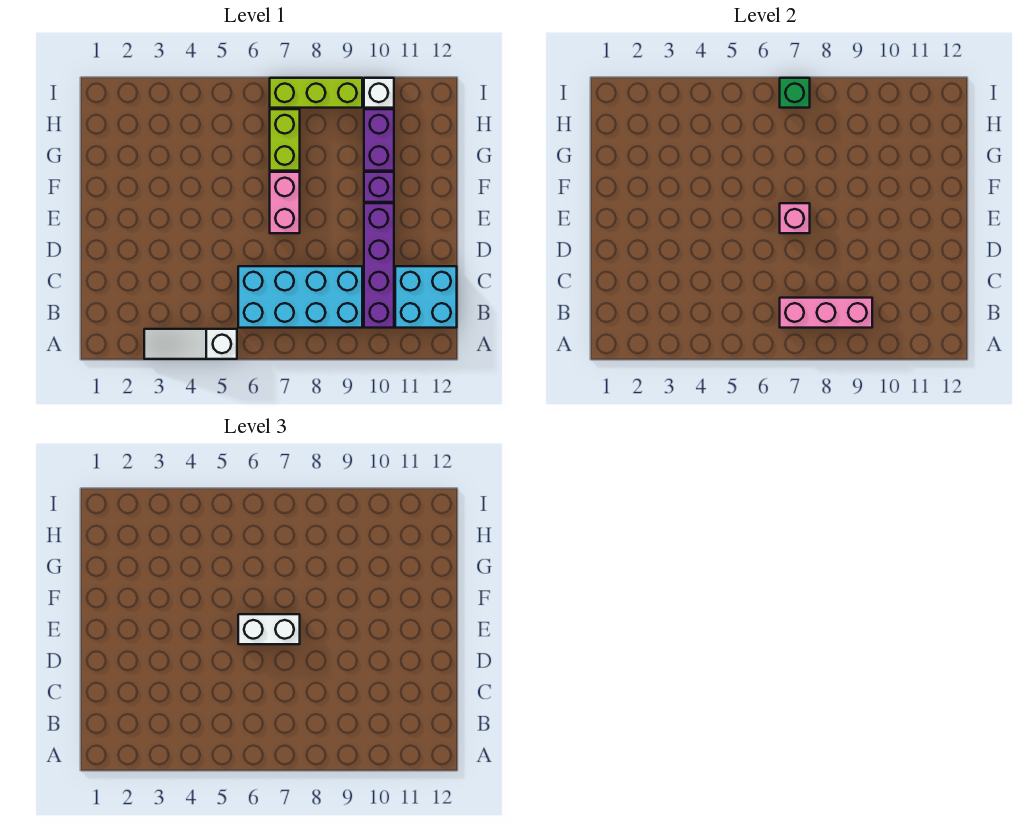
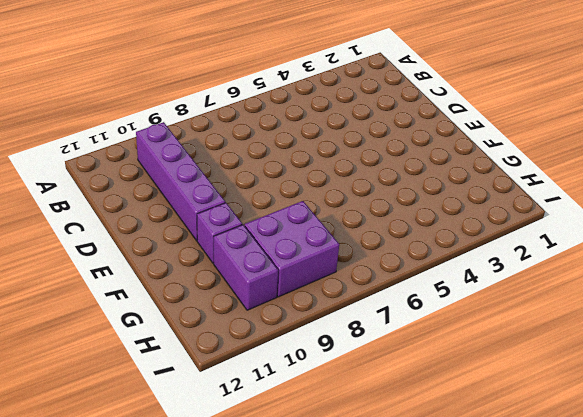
purple brick G8:H9 level 1 -> none
none -> white slope A3:A5 level 1 top 5
none -> cyan brick B6:C9 level 1
none -> cyan brick B11:C12 level 1

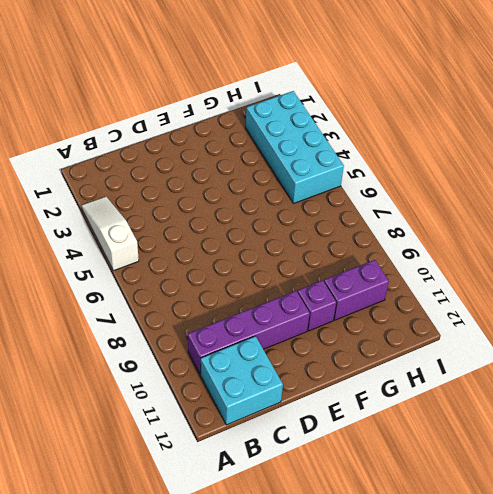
cyan brick H2:I5 level 1 -> cyan brick B6:C9 level 1
none -> pink brick E7:F7 level 1
none -> lime brick G7:H7 level 1
none -> lime brick I7:I9 level 1

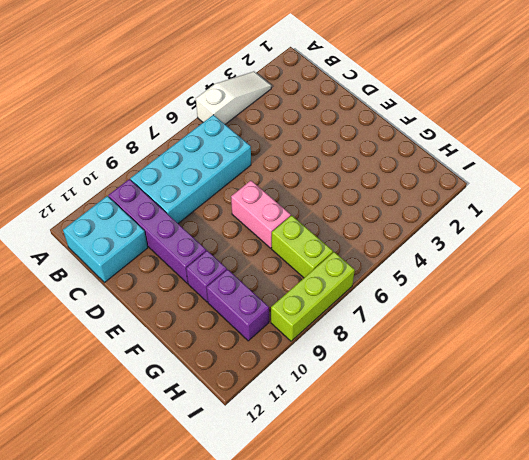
none -> white brick I10 level 1
none -> pink brick B7:B9 level 2
none -> pink brick E7 level 2

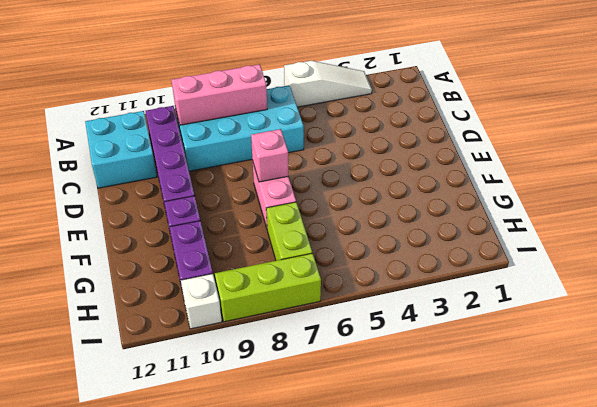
none -> green brick I7 level 2
none -> white brick E6:E7 level 3

